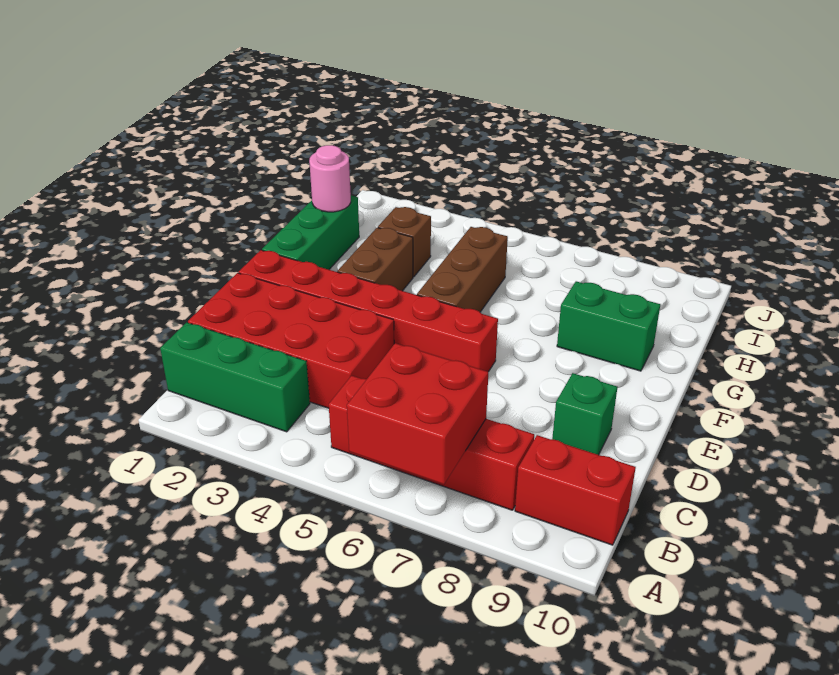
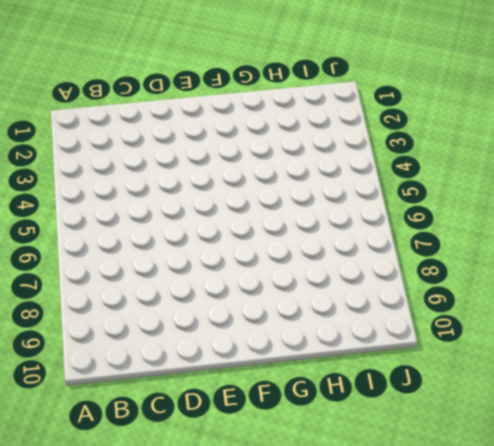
none -> green brick B1:B3 level 1
none -> red brick B5:B8 level 1
none -> red brick B9:B10 level 1

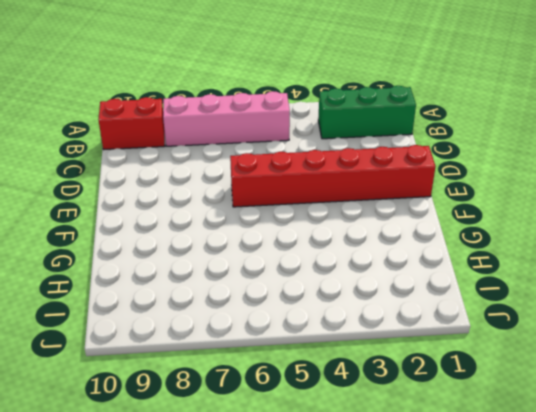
pink brick B5:B8 level 1 -> red brick B5:B8 level 1
none -> red brick C1:D4 level 1
none -> green brick D9 level 1
none -> green brick F1:H1 level 1

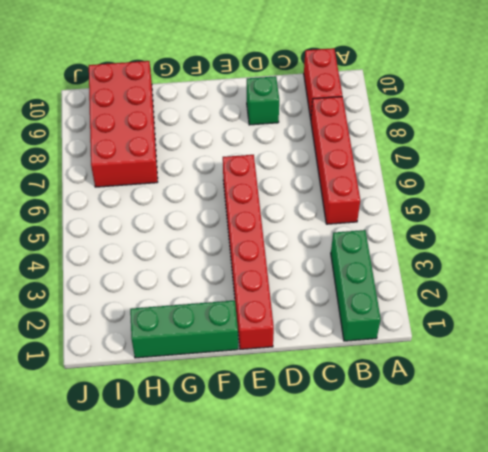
red brick H7:I10 level 1 -> red brick C1:D4 level 1
none -> brown brick F3:G3 level 1
none -> brown brick F5:H5 level 1
none -> green brick G8:G9 level 1

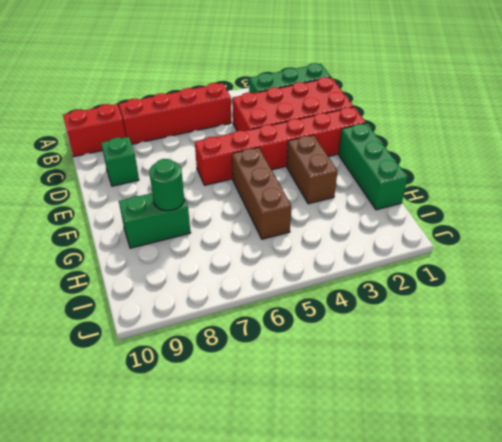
green round brick G8 level 2 -> none
none -> brown brick H3 level 1
none -> red brick A6:B7 level 2
none -> pink round brick H1 level 2

